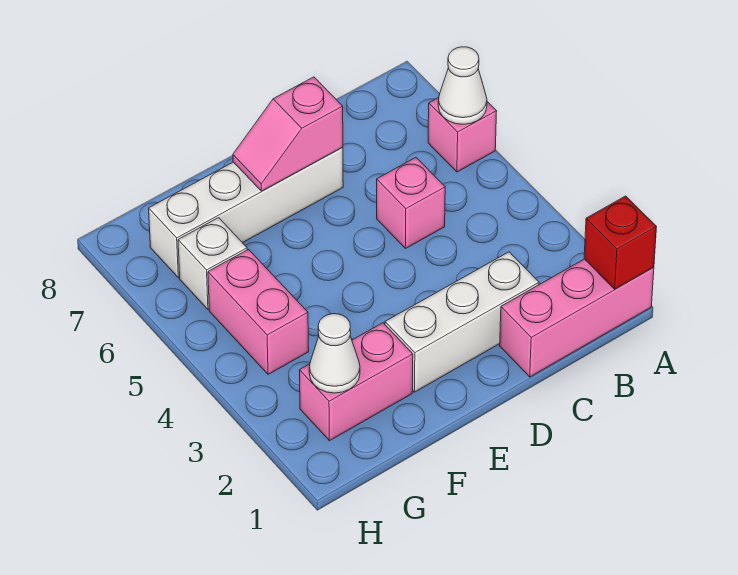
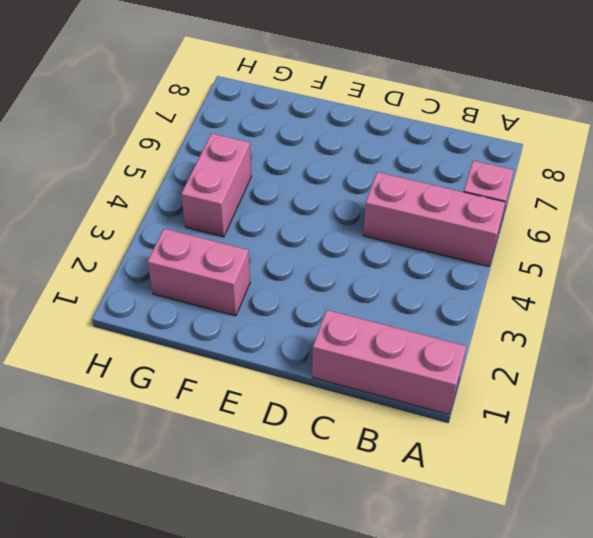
pink brick A5:C5 level 1 -> pink brick C5 level 1
none -> white brick C2:E2 level 1
none -> white brick D7:G7 level 1
none -> white brick G6 level 1

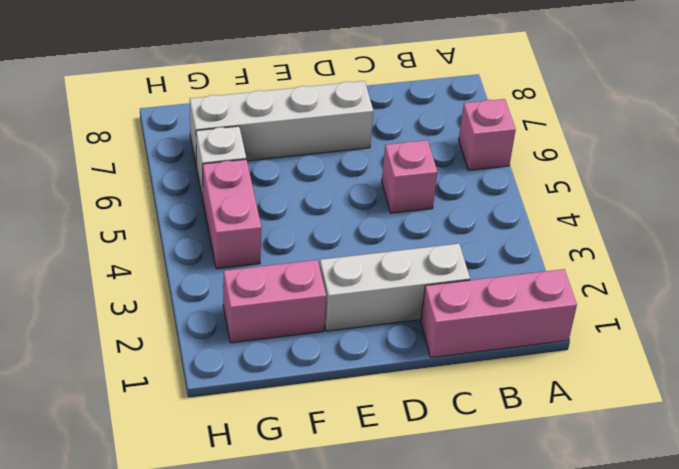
none -> red brick A1 level 2
none -> white cone A6 level 2
none -> pink slope D7:E7 level 2 top D

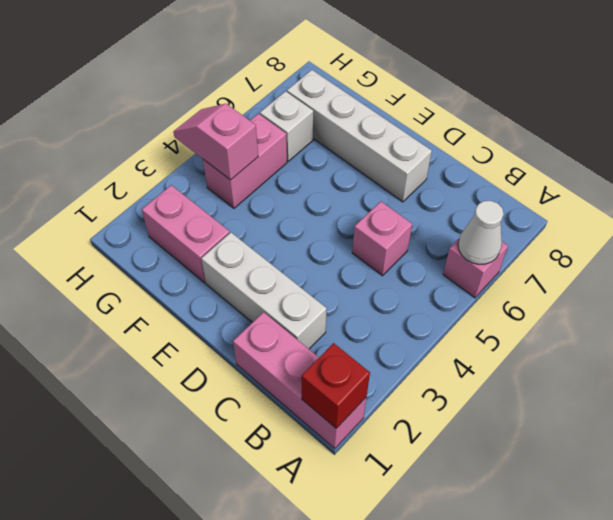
pink slope G4:H4 level 2 top G -> pink slope D7:E7 level 2 top D
none -> white cone G2 level 2

